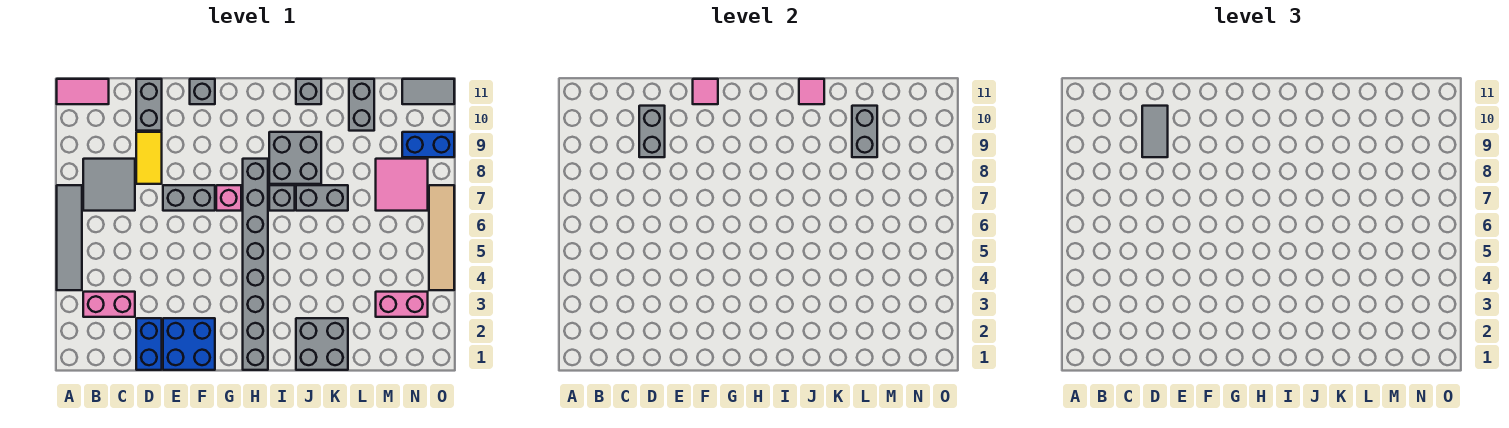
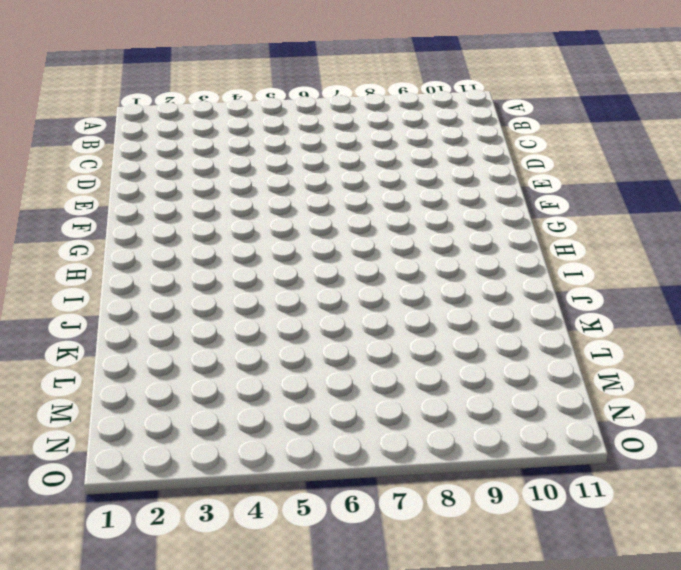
none -> grey tile A4:A7 level 1
none -> pink tile A11:B11 level 1
none -> pink brick B3:C3 level 1

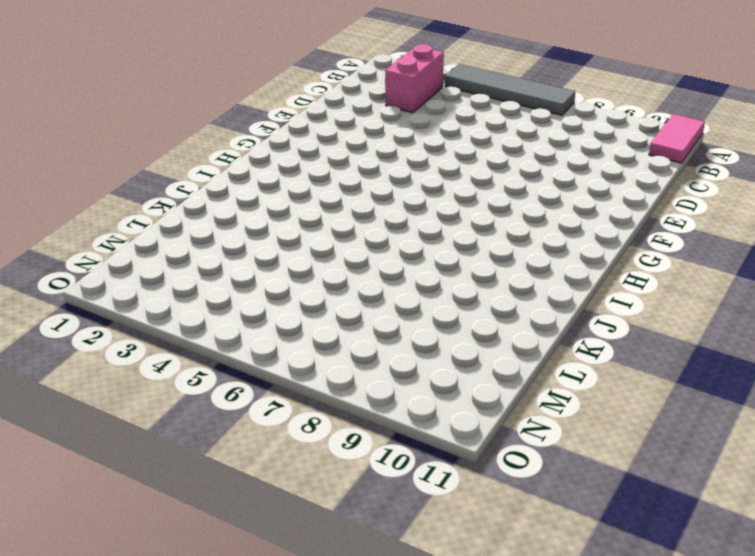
none -> grey tile B7:C8 level 1
none -> blue brick D1:D2 level 1
none -> yellow tile D8:D9 level 1

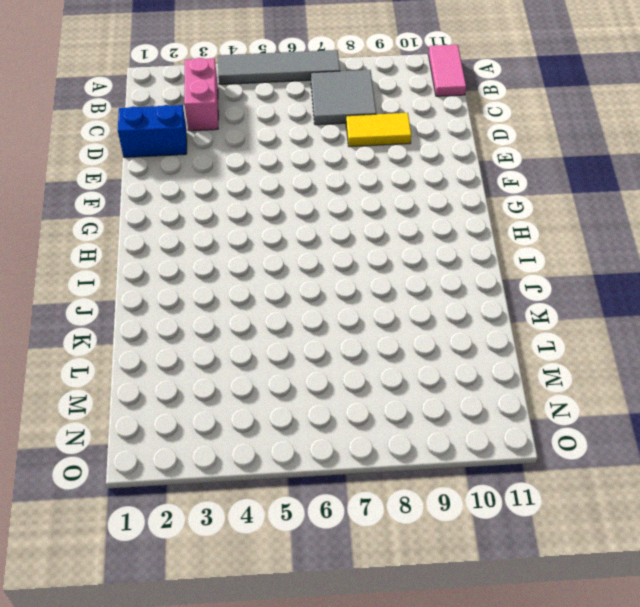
none -> grey brick D10:D11 level 1
none -> blue brick E1:F2 level 1
none -> grey brick E7:F7 level 1

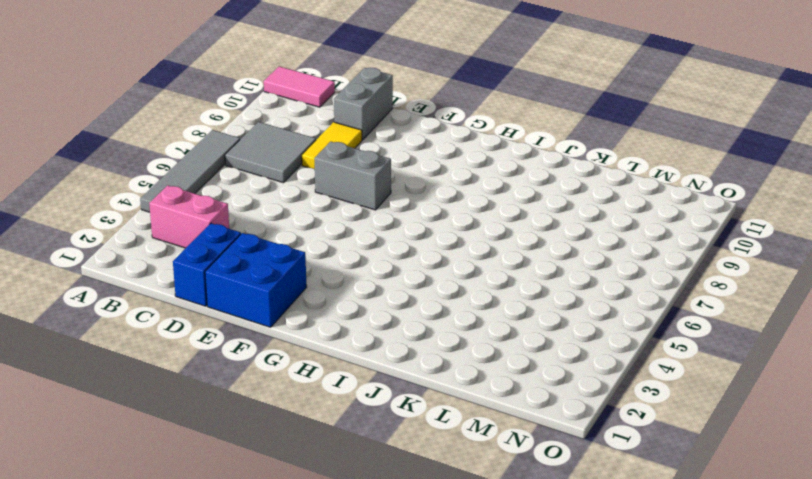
none -> grey brick F11 level 1
none -> pink brick G7 level 1
none -> grey brick H1:H8 level 1

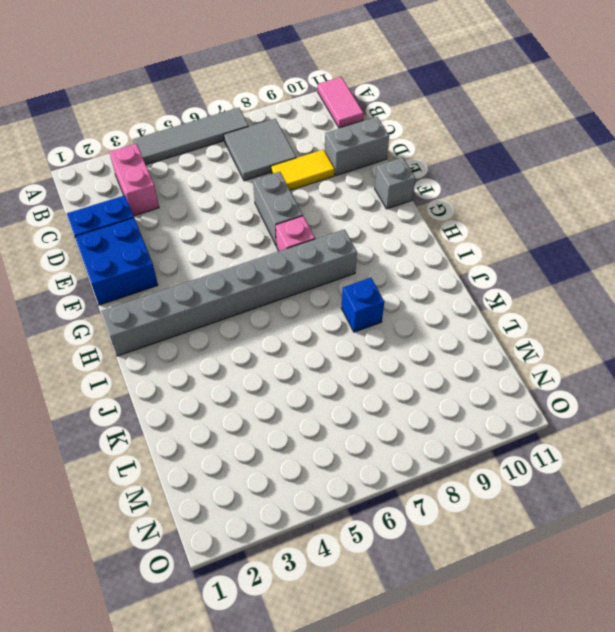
blue brick J8 level 1 -> grey brick I8:J9 level 1
none -> grey brick I7 level 1
none -> grey brick J1:K2 level 1
none -> grey brick J7:K7 level 1

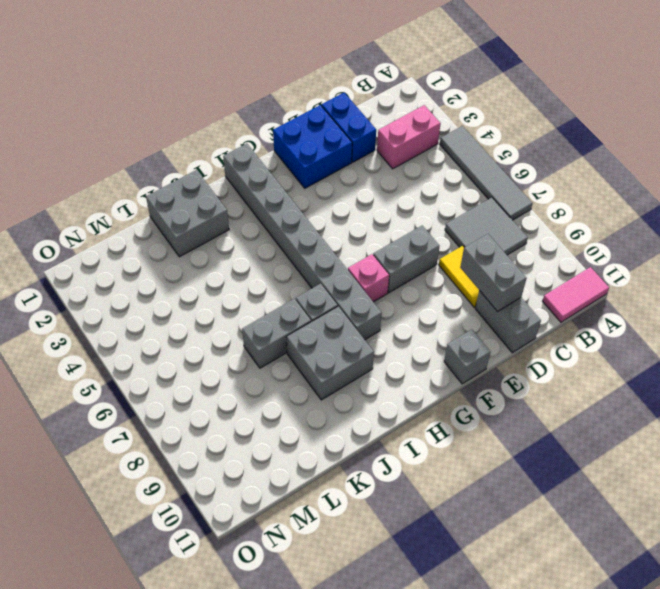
none -> grey brick J11 level 1
none -> grey brick L10:L11 level 1
none -> pink brick M3:N3 level 1

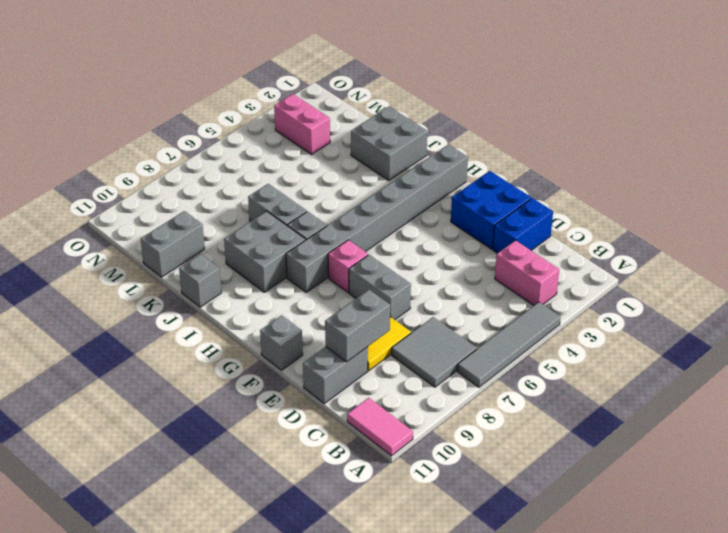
none -> pink tile M7:N8 level 1
none -> blue brick N9:O9 level 1
none -> grey tile N11:O11 level 1

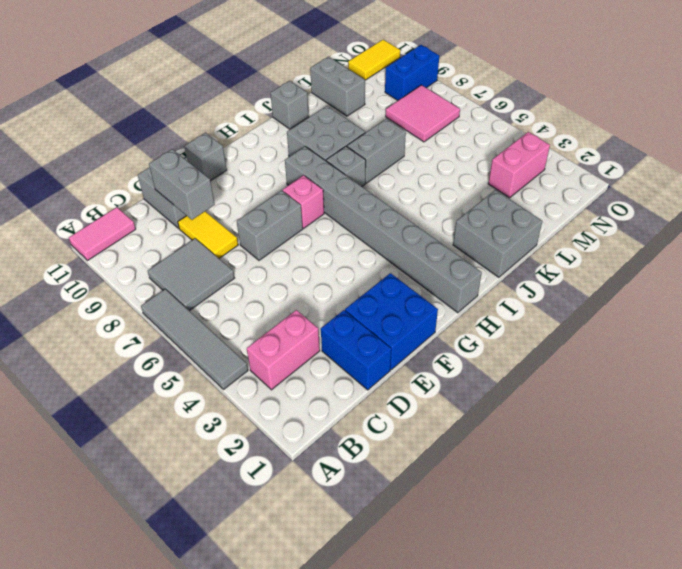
yellow tile N11:O11 level 1 -> grey tile N11:O11 level 1
none -> tan tile O4:O7 level 1
none -> pink tile F11 level 2
none -> pink tile J11 level 2

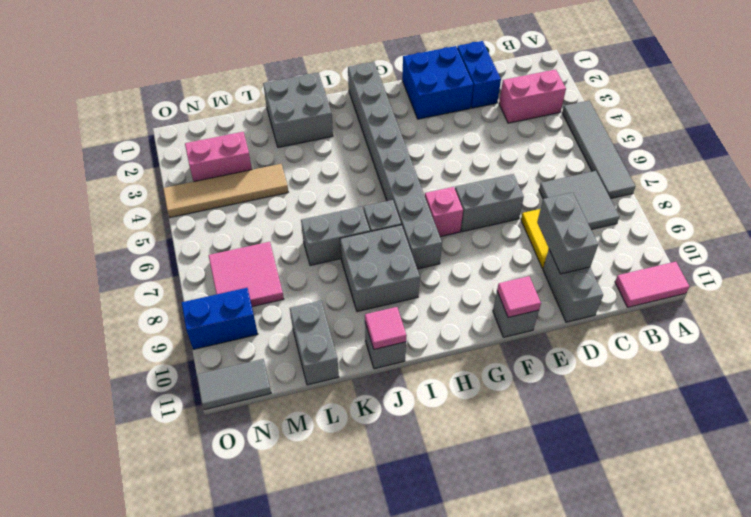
tan tile L4:O4 level 1 -> tan tile O4:O7 level 1
none -> grey brick L9:L10 level 2
none -> grey tile D9:D10 level 3

